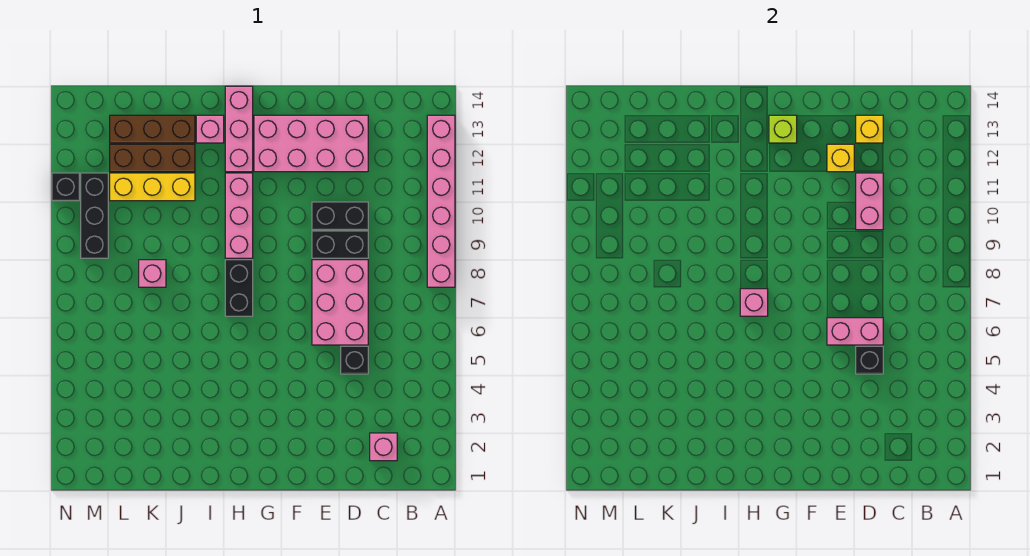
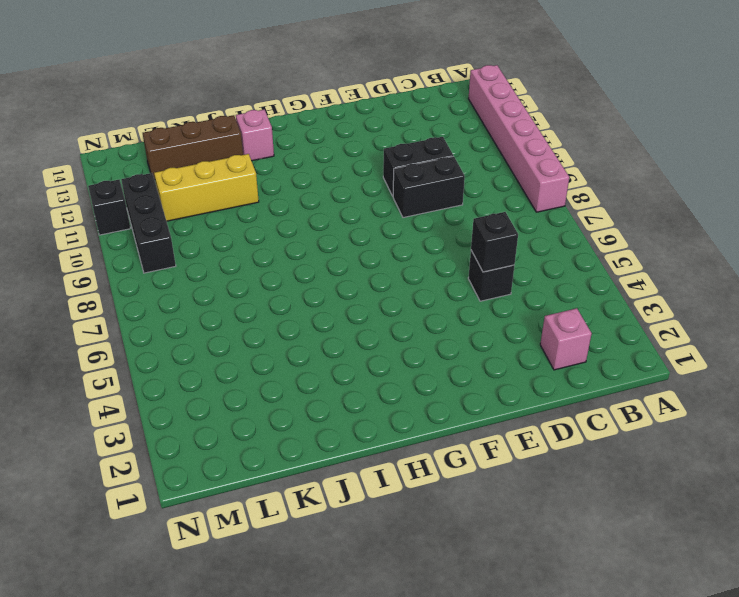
none -> pink brick D6:E8 level 1
none -> pink brick D12:G13 level 1
none -> black brick H7:H8 level 1

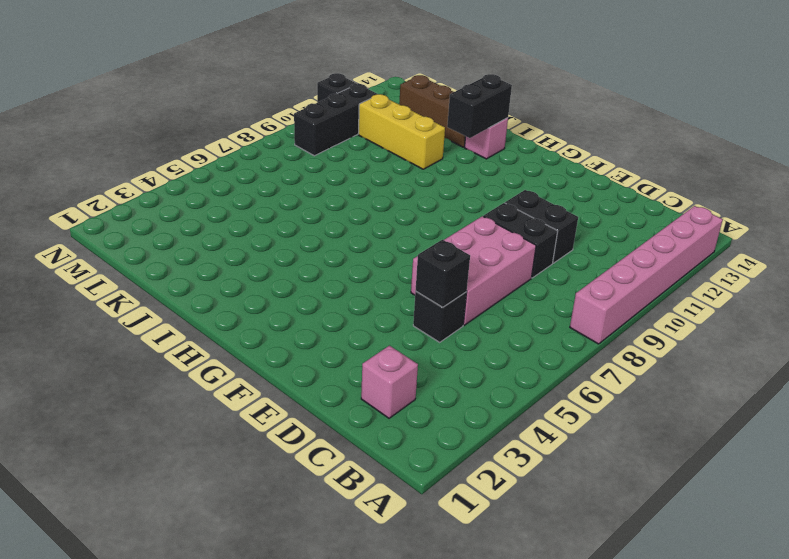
black brick I12:I13 level 2 -> black brick H7:H8 level 1
none -> pink brick D12:G13 level 1
none -> pink brick H9:H11 level 1
none -> pink brick H12:H14 level 1

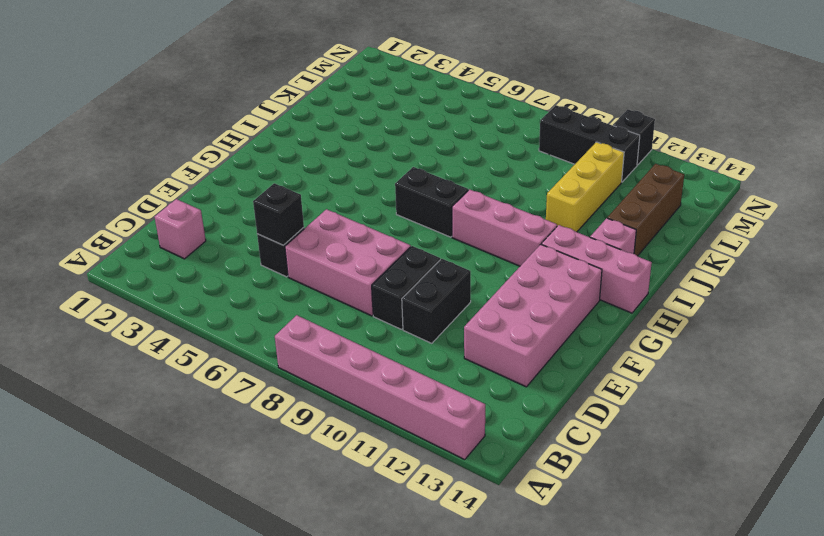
none -> brown brick J12:L12 level 1
none -> pink brick K8 level 1
none -> pink brick D6:E6 level 2

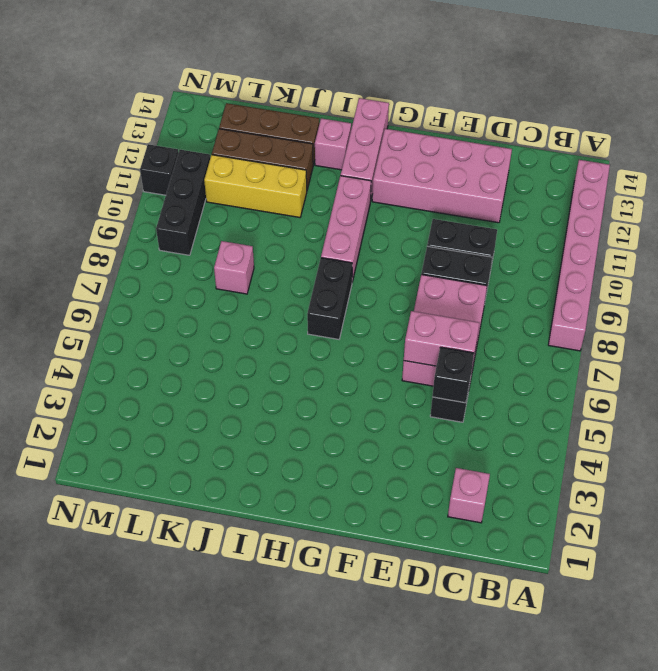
none -> pink brick D10:D11 level 2
none -> yellow brick D13 level 2
none -> yellow brick E12 level 2

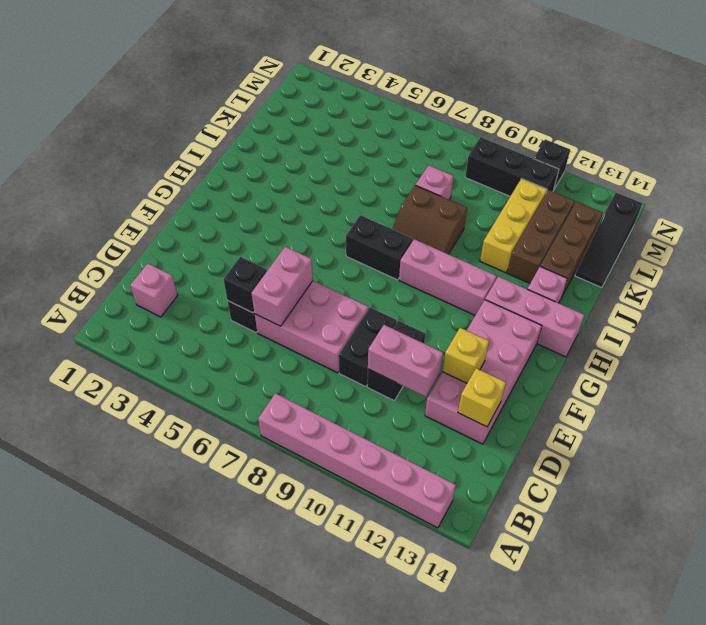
brown slope I8:J9 level 1 top J -> none
black slope K14:M14 level 1 top M -> none
none -> lime brick G13 level 2
none -> pink brick H7 level 2

